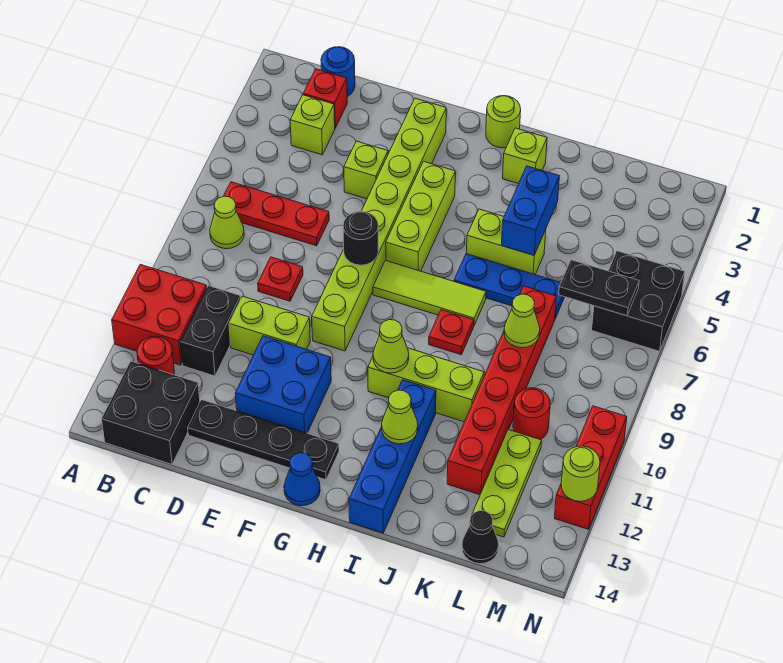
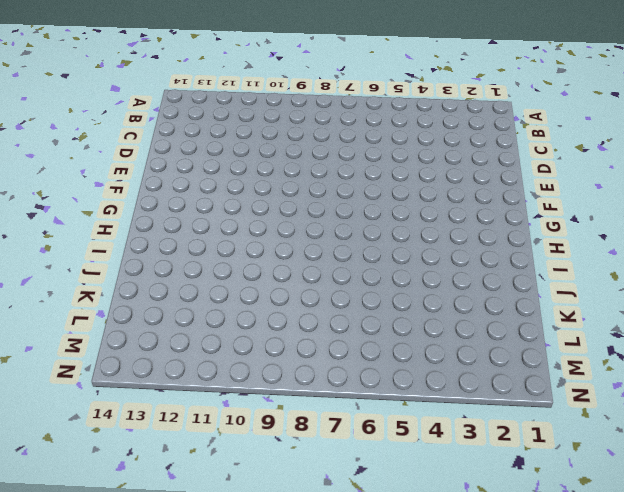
none -> red brick A10:B11 level 1
none -> red plate B6:D6 level 1
none -> lime cone B7 level 1
none -> red round brick B12 level 1

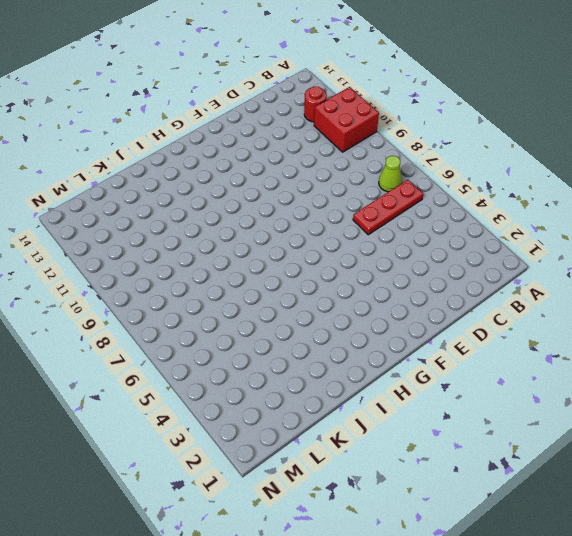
none -> black brick B13:C14 level 1
none -> blue round brick C1 level 1
none -> red brick C2 level 1
none -> lime brick C3 level 1

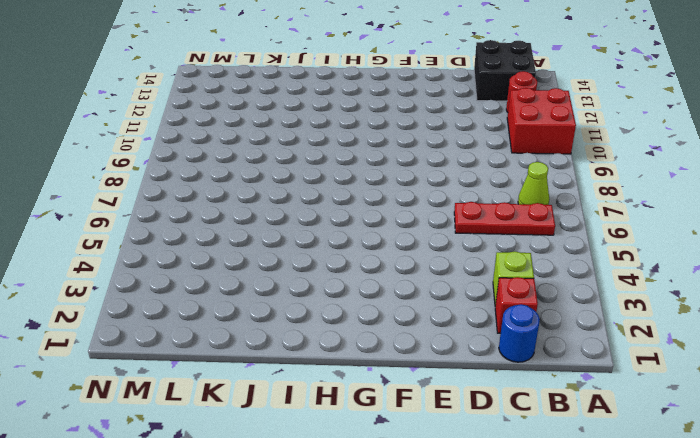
none -> black brick C10:C11 level 1
none -> red plate D8 level 1
none -> lime brick D10:E10 level 1
none -> black plate D13:G13 level 1

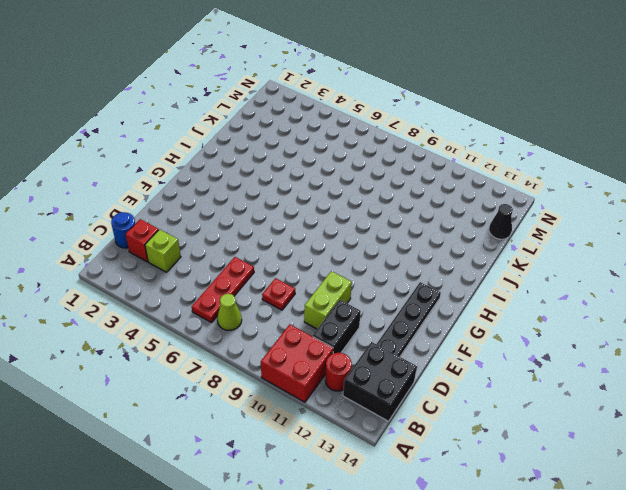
black brick C11:D11 level 1 -> black brick C10:C11 level 1
none -> lime brick E4 level 1
none -> blue brick E11:F12 level 1
none -> lime brick F2:F9 level 1
none -> lime brick G4:G6 level 1

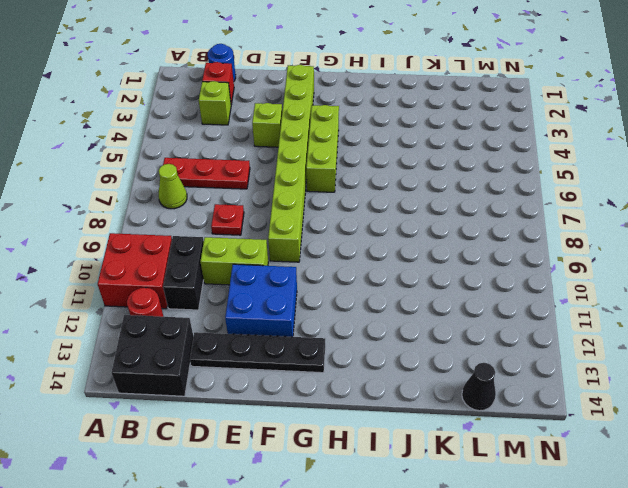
none -> lime tile G7:I7 level 1
none -> blue cone G14 level 1
none -> lime round brick H1 level 1
none -> lime brick H10:J10 level 1

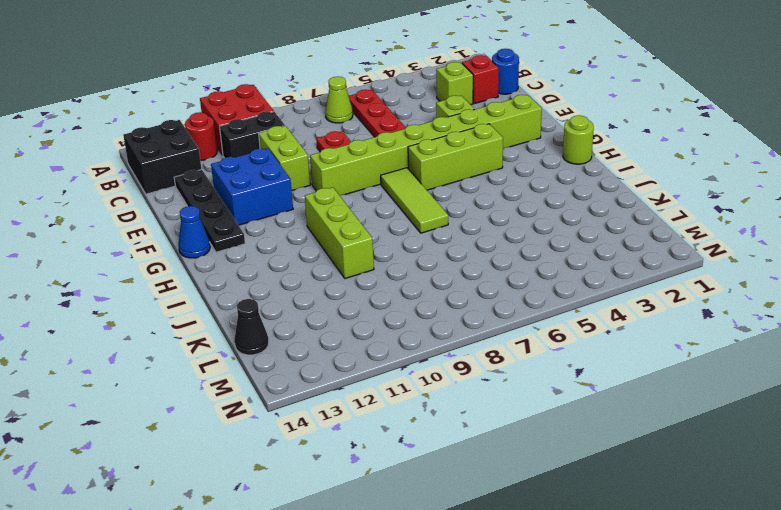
none -> lime brick I2 level 1
none -> lime brick I5:J5 level 1
none -> blue plate I6:K6 level 1
none -> red plate I8 level 1

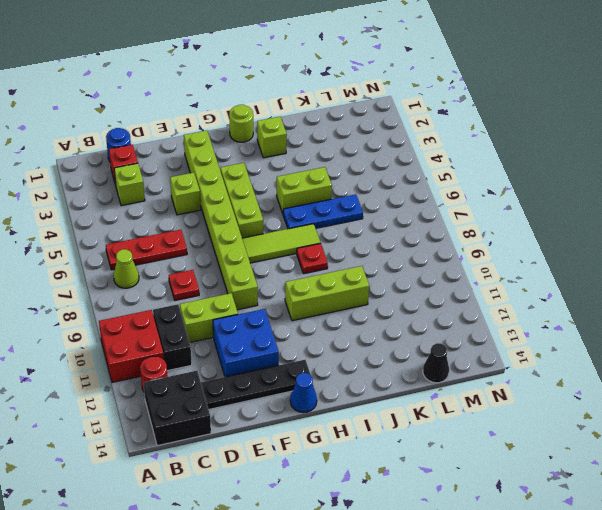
none -> blue brick I11:I14 level 1
none -> red brick K7:K12 level 1
none -> red round brick L10 level 1
none -> lime plate L11:L13 level 1

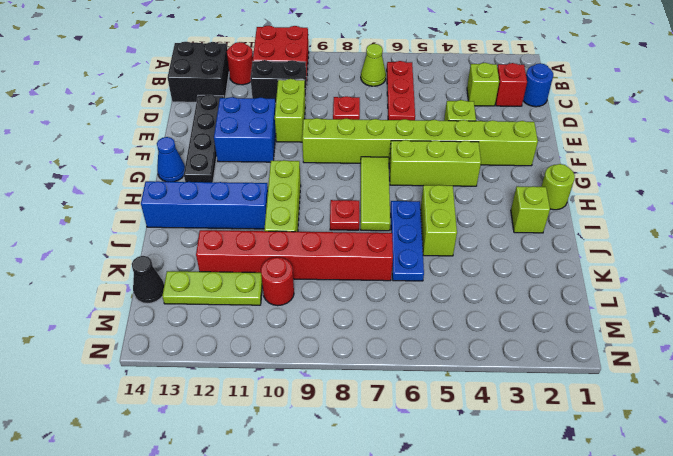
none -> black brick M5:N6 level 1
none -> red brick N10:N12 level 1
none -> black round brick F7 level 2
none -> lime cone H10 level 2

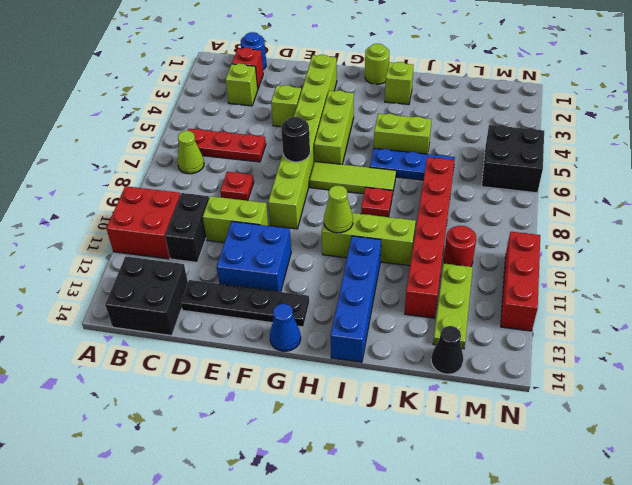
none -> red round brick B12 level 1
none -> lime cone I12 level 2
none -> blue brick J4:J5 level 2
none -> lime cone K8 level 2

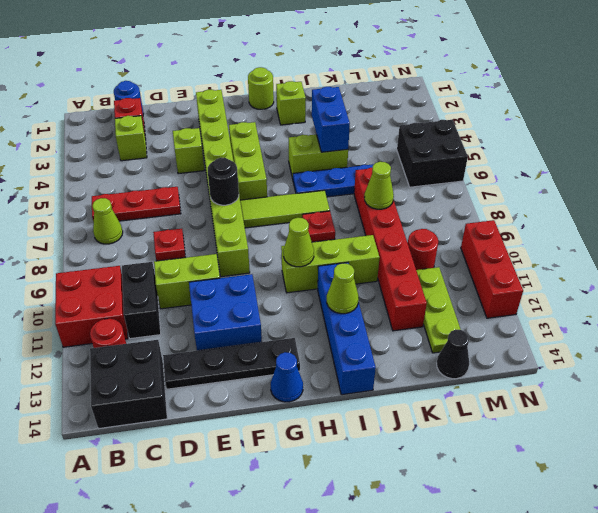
none -> black plate L6:M6 level 2
none -> lime round brick N12 level 2

